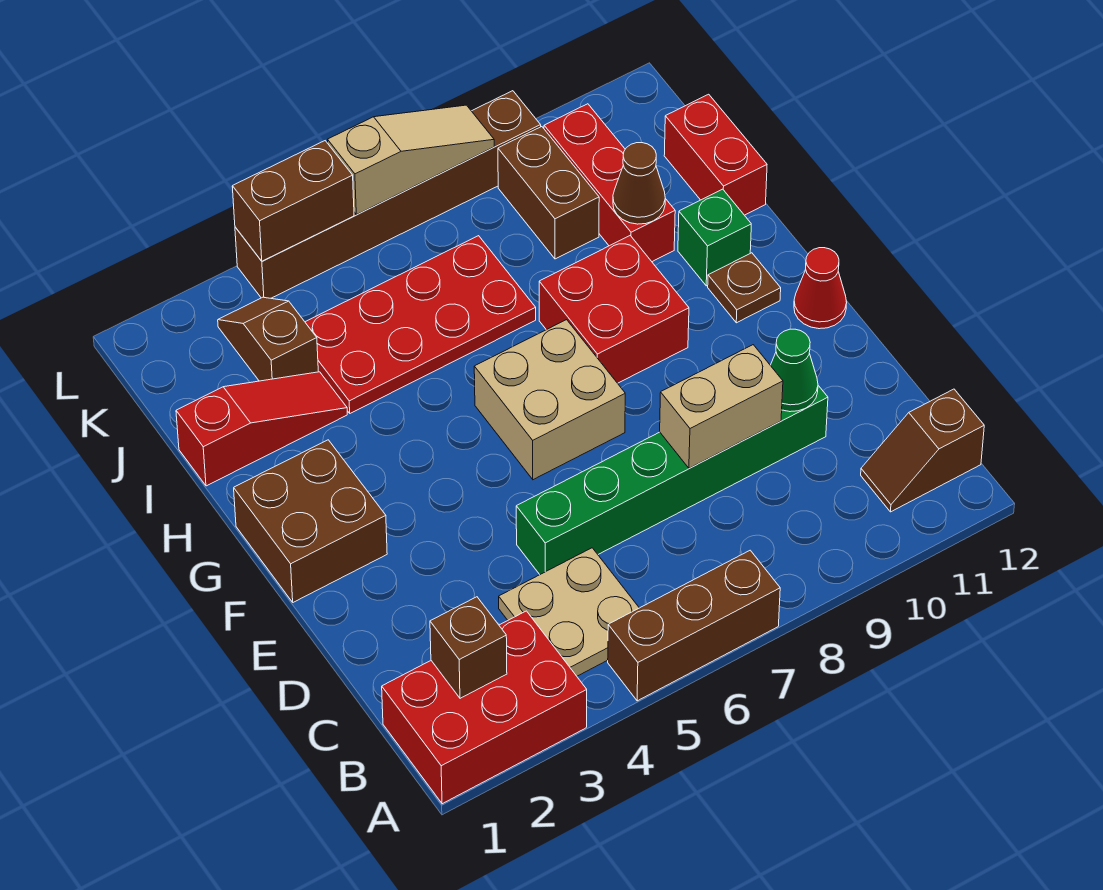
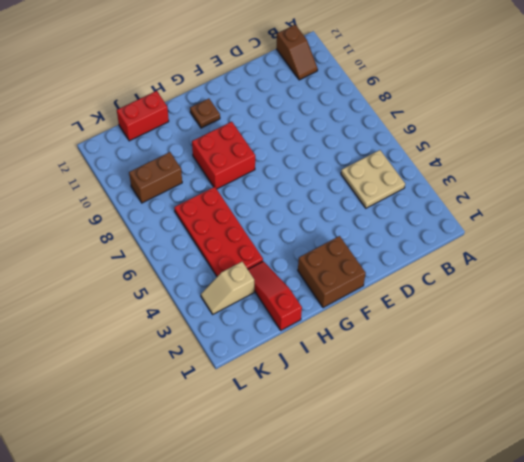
tan slope J3:K3 level 1 top J -> brown slope J3:K3 level 1 top J
none -> red brick A1:B3 level 1
none -> brown brick A5:A7 level 1
none -> green brick D5:D10 level 1

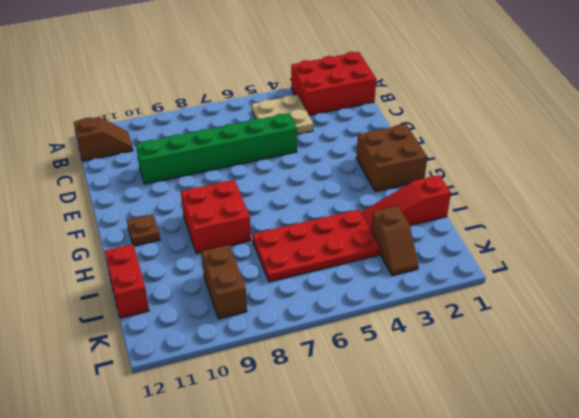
none -> brown brick A5:A7 level 1
none -> tan brick F6:G7 level 1
none -> red cone F12 level 1

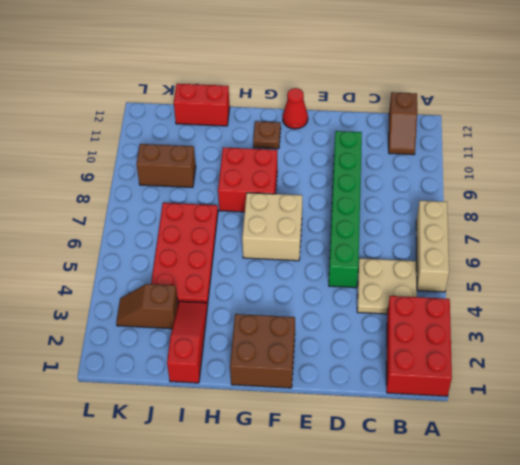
tan brick A5:A7 level 1 -> brown brick A5:A7 level 1
none -> green brick H11 level 1
none -> red brick I10:K10 level 1
none -> brown brick L4:L9 level 1

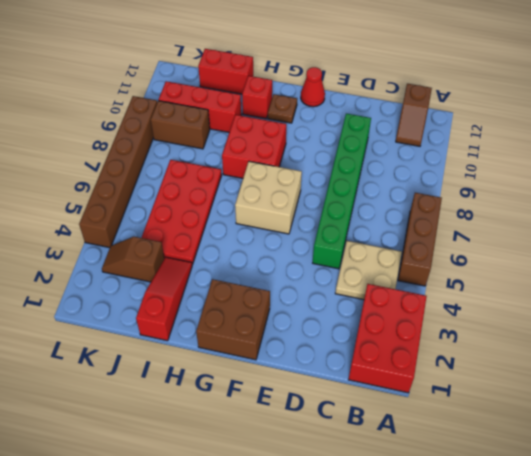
red brick H11 level 1 -> green brick H11 level 1
none -> brown brick B2 level 2
none -> tan brick D8:D9 level 2
none -> green cone D10 level 2

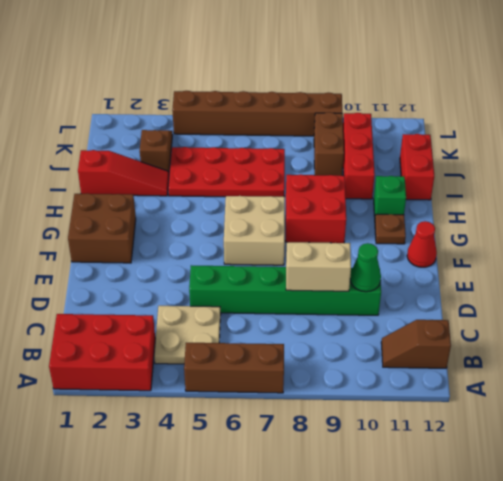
none -> brown brick B2 level 2
none -> brown cone I10 level 2
none -> brown brick L4:L5 level 2

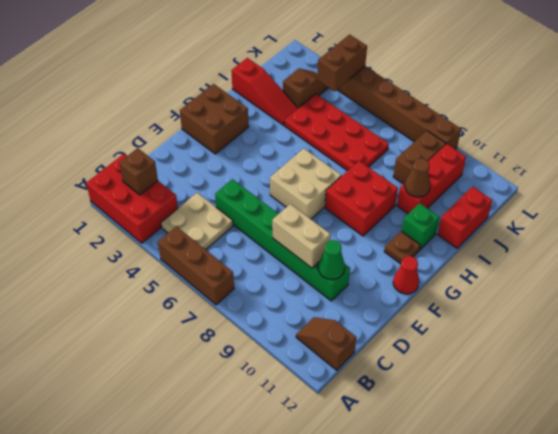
brown brick K4:L4 level 2 -> brown brick L4:L5 level 2
none -> tan slope L6:L8 level 2 top 6

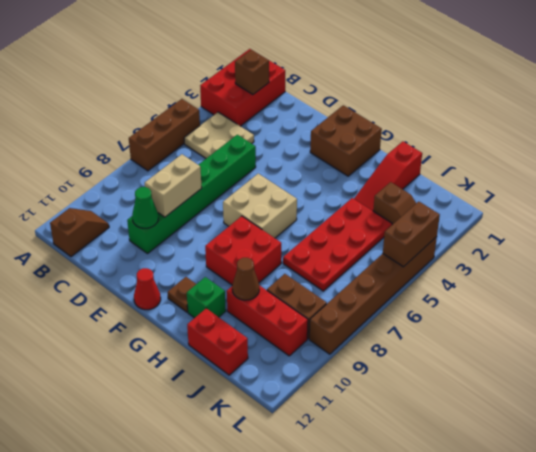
none -> tan slope L6:L8 level 2 top 6

